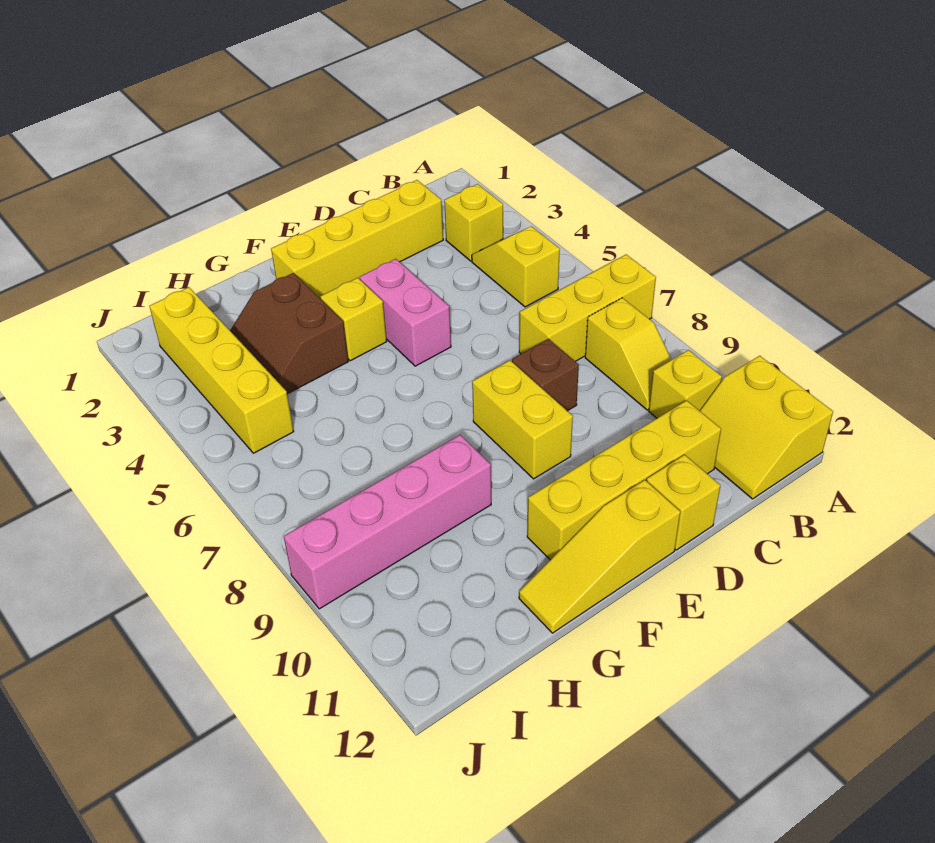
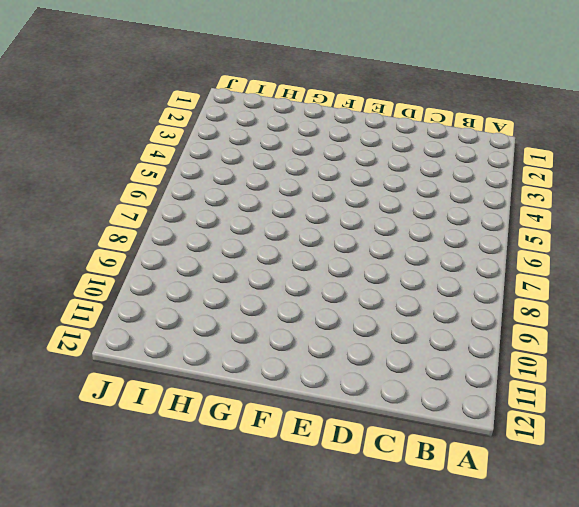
none -> yellow brick A7:C7 level 1
none -> yellow slope A11:B12 level 1 top A
none -> yellow brick B3 level 1

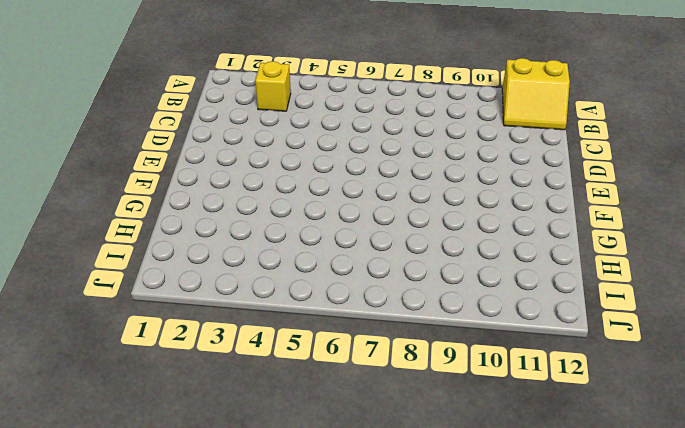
none -> yellow brick A7:C7 level 1
none -> yellow slope B4:B5 level 1 top 5
none -> yellow slope B8:B9 level 1 top 8

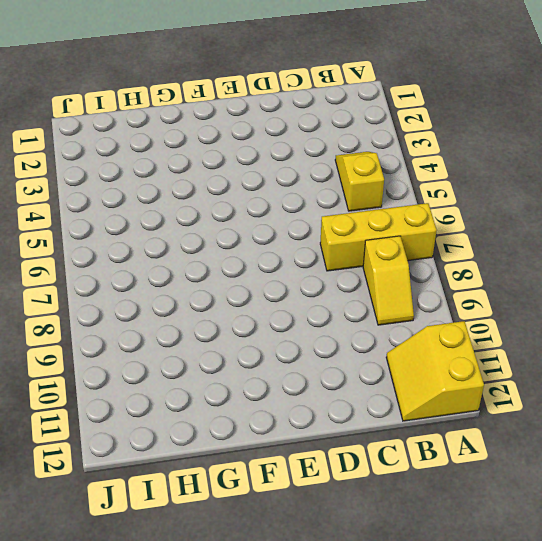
none -> yellow brick B3 level 1
none -> yellow brick B10 level 1
none -> yellow brick C2:F2 level 1

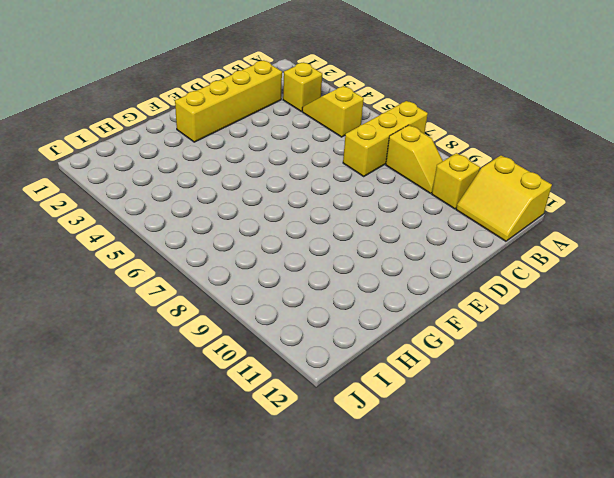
none -> yellow brick C11:F11 level 1
none -> brown brick D8 level 1
none -> yellow brick D12 level 1

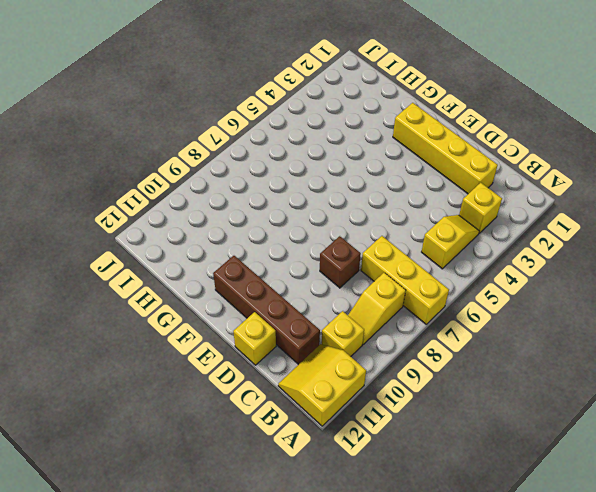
brown brick C11:F11 level 1 -> yellow brick C11:F11 level 1
none -> pink brick E4:E5 level 1
none -> yellow brick E8:E9 level 1
none -> yellow slope E12:G12 level 1 top E

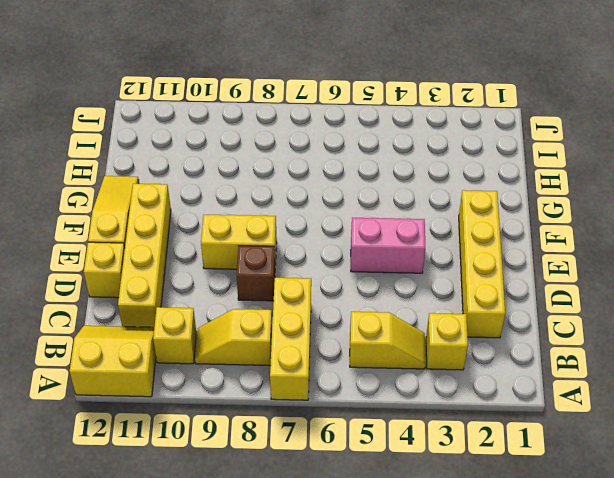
none -> yellow brick F4 level 1
none -> brown slope G3:H4 level 1 top G
none -> pink brick G9:J9 level 1

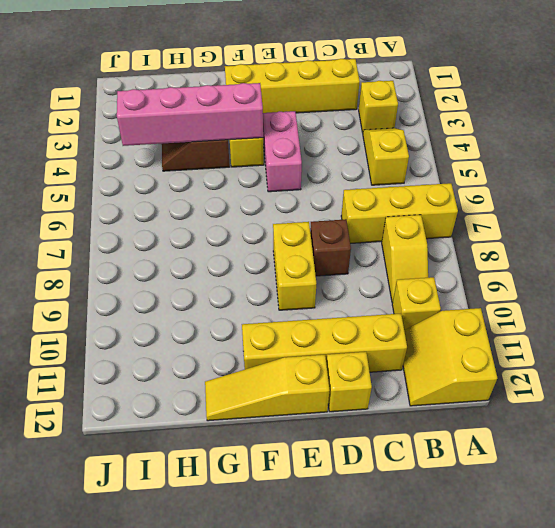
pink brick F4:I4 level 2 -> pink brick G9:J9 level 1
none -> yellow brick I2:I5 level 1

